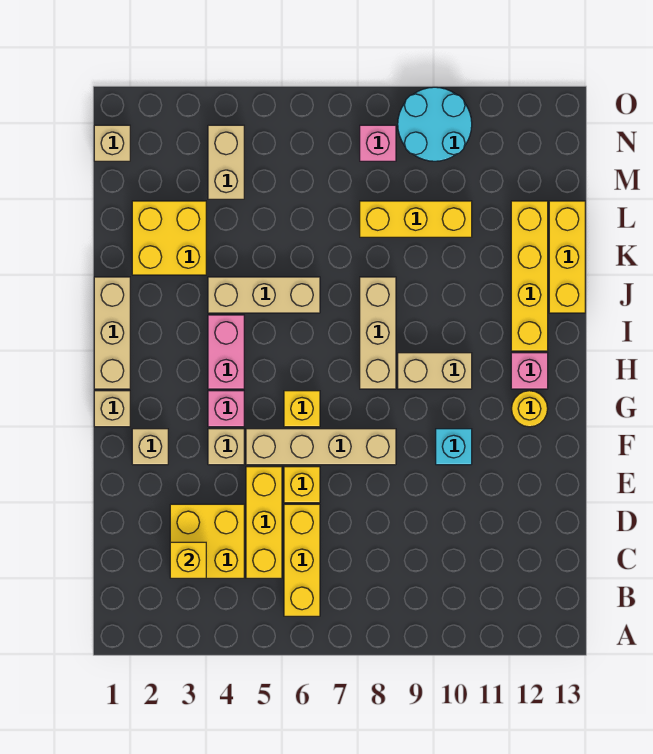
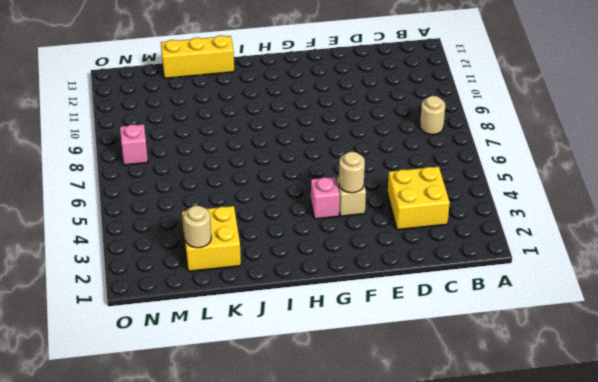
tan round brick B8 level 1 -> none
tan round brick F4 level 2 -> none
tan round brick L2 level 2 -> none
none -> yellow brick B6:D6 level 1
none -> yellow brick C5:E5 level 1
none -> yellow brick E6 level 1

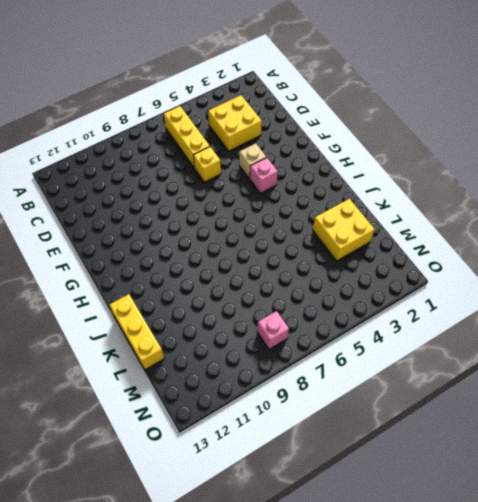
none -> yellow brick C5:E5 level 1
none -> tan brick F2 level 1
none -> tan brick F5:F8 level 1

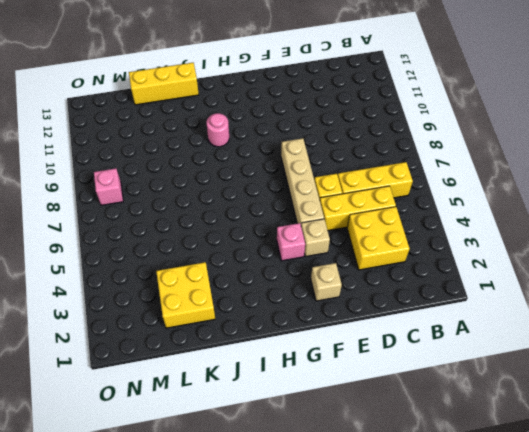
pink round brick I10 level 1 -> none
none -> cyan brick F10 level 1
none -> tan brick G1 level 1
none -> yellow brick G6 level 1

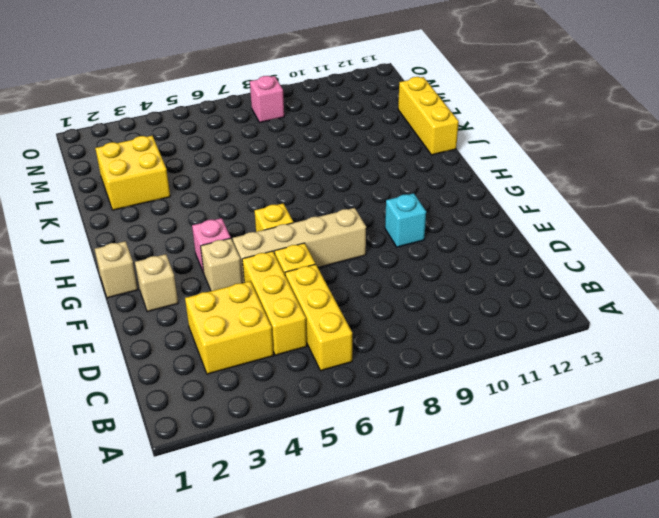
none -> yellow round brick G12 level 1
none -> tan brick H1:J1 level 1
none -> pink brick H4:I4 level 1

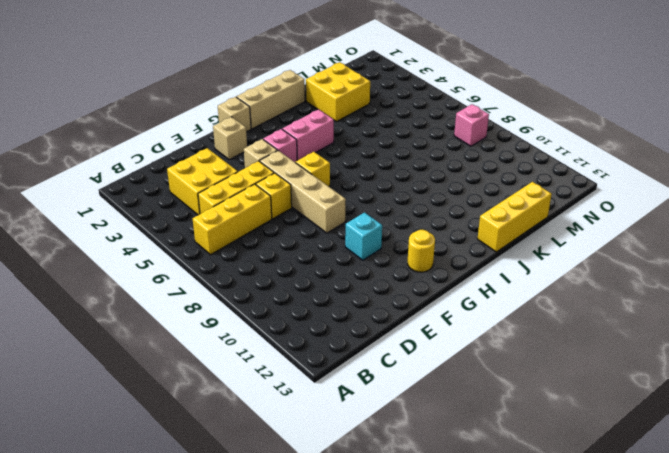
none -> tan brick H8:J8 level 1
none -> tan brick H9:H10 level 1
none -> pink brick H12 level 1

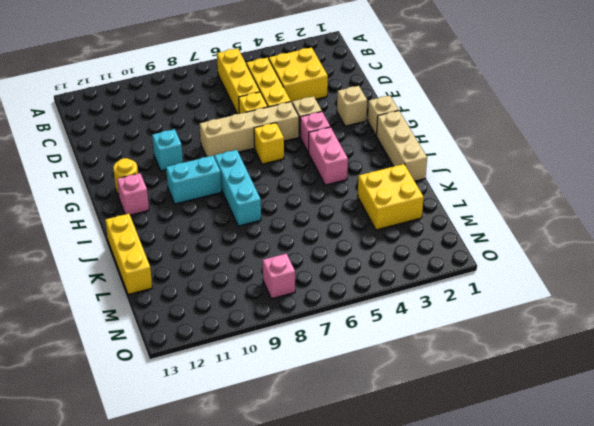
cyan brick H8:J8 level 1 -> tan brick H8:J8 level 1
cyan brick H9:H10 level 1 -> tan brick H9:H10 level 1
none -> yellow brick I12:L12 level 1
none -> tan brick J4:J6 level 1
none -> yellow brick L8:L10 level 1

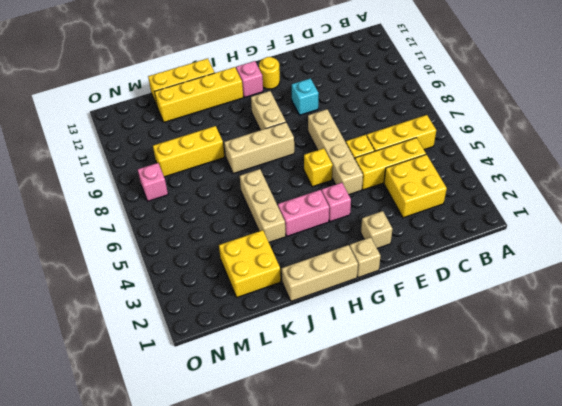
yellow brick K9:M9 level 1 -> yellow brick L8:L10 level 1
none -> tan brick F4 level 1
none -> tan brick M4:N4 level 1
none -> tan brick N1 level 1

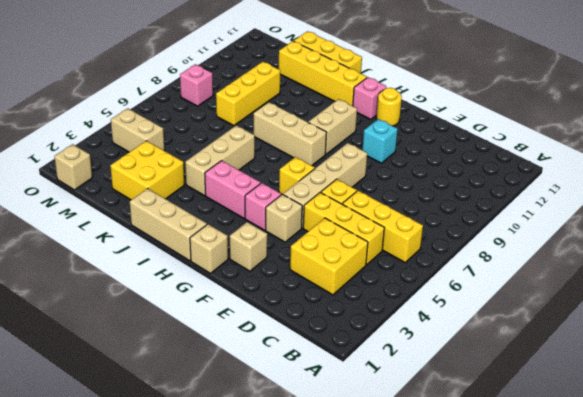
none -> cyan round brick N9:O10 level 1
none -> yellow brick C3 level 2

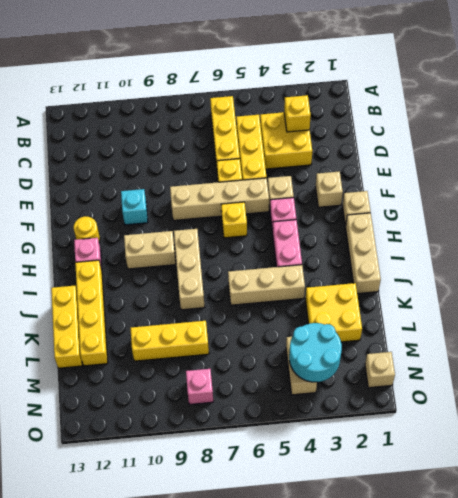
cyan round brick M3:N4 level 2 -> cyan round brick N9:O10 level 1

